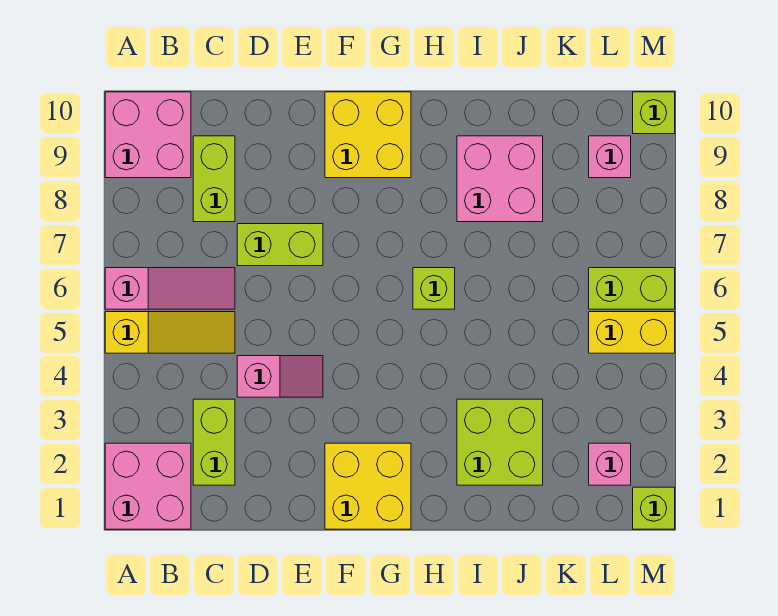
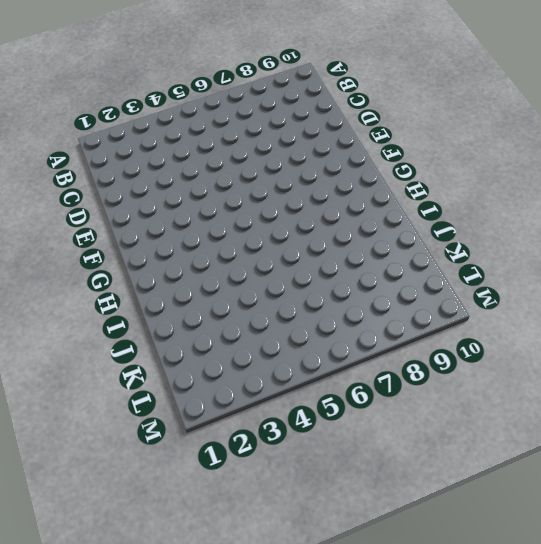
none -> pink brick A1:B2 level 1
none -> yellow slope A5:C5 level 1 top A
none -> pink slope A6:C6 level 1 top A

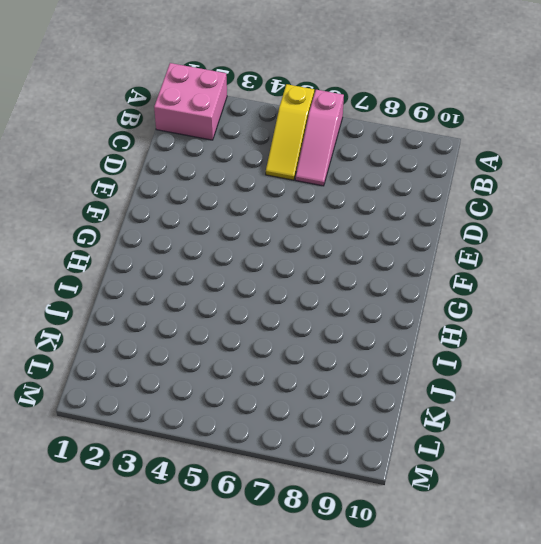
none -> pink brick A9:B10 level 1
none -> lime brick C2:C3 level 1
none -> lime brick C8:C9 level 1

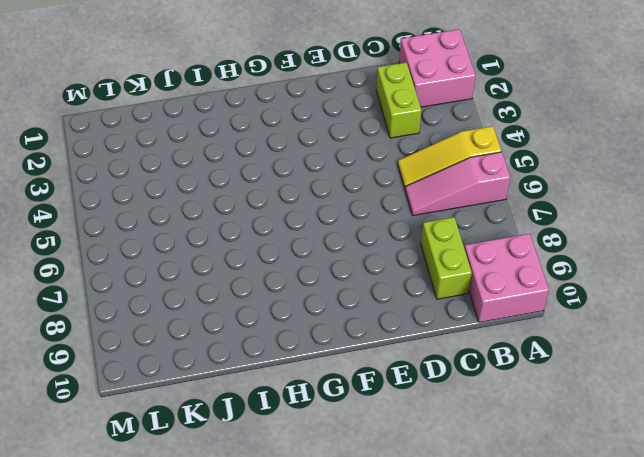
none -> pink slope D4:E4 level 1 top D
none -> lime brick D7:E7 level 1
none -> yellow brick F1:G2 level 1

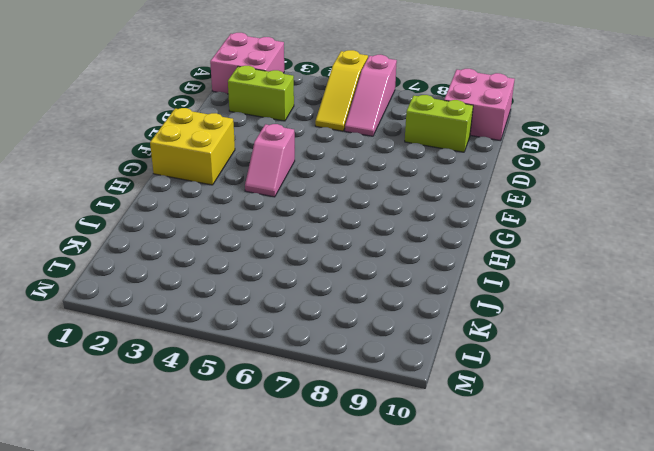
pink slope F4:G4 level 1 top F -> pink slope D4:E4 level 1 top D
none -> lime brick D7:E7 level 1
none -> yellow brick F9:G10 level 1
none -> lime brick H6 level 1

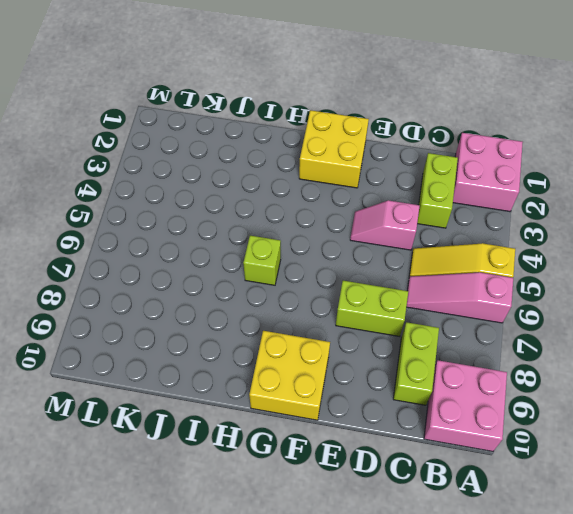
none -> lime brick I2:J3 level 1
none -> pink brick I8:J9 level 1
none -> pink brick L2 level 1

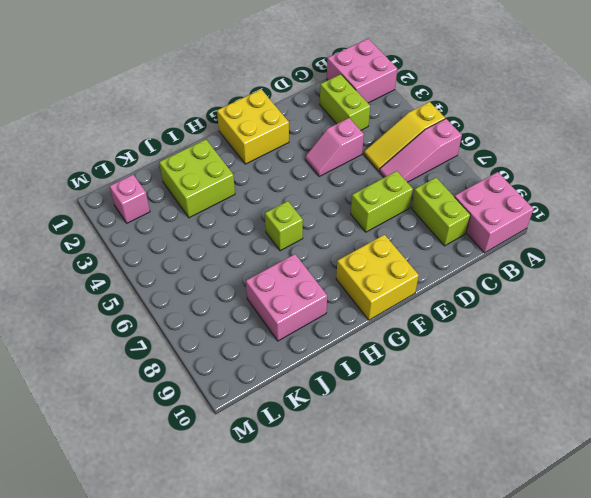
none -> yellow brick L5:M5 level 1
none -> lime brick L6:M6 level 1
none -> pink brick L9 level 1

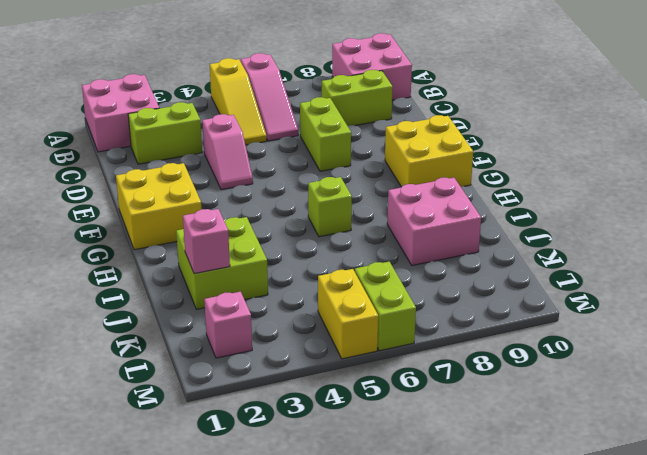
pink brick J2 level 2 -> pink brick L9 level 1
none -> lime brick M1 level 1
none -> lime brick M10 level 1

